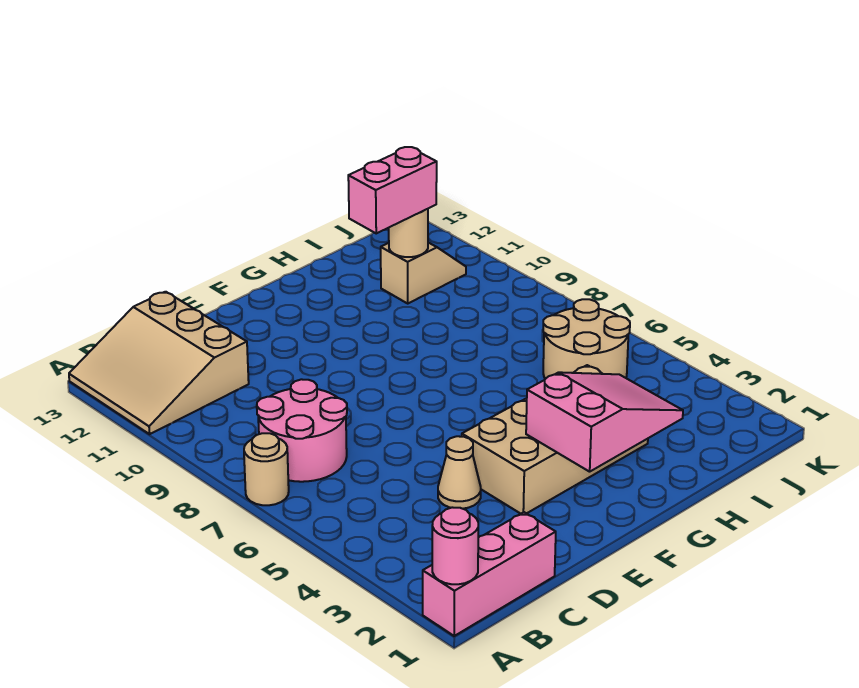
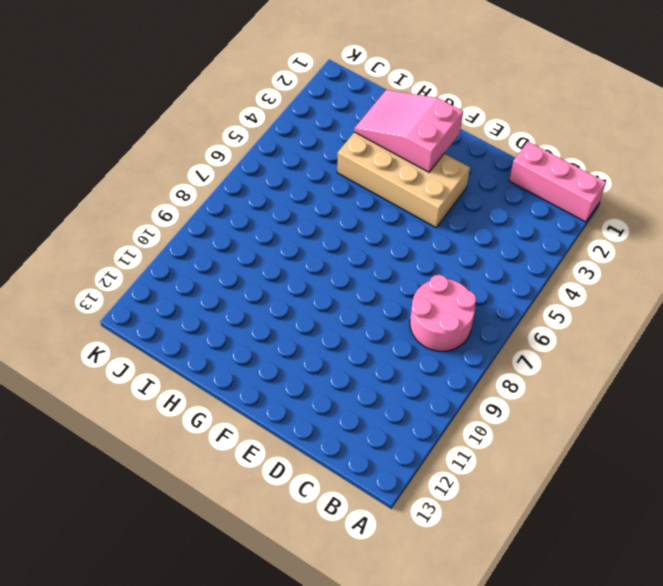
none -> tan round brick A7 level 1
none -> tan slope A11:C13 level 1 top C
none -> tan cone D4 level 1

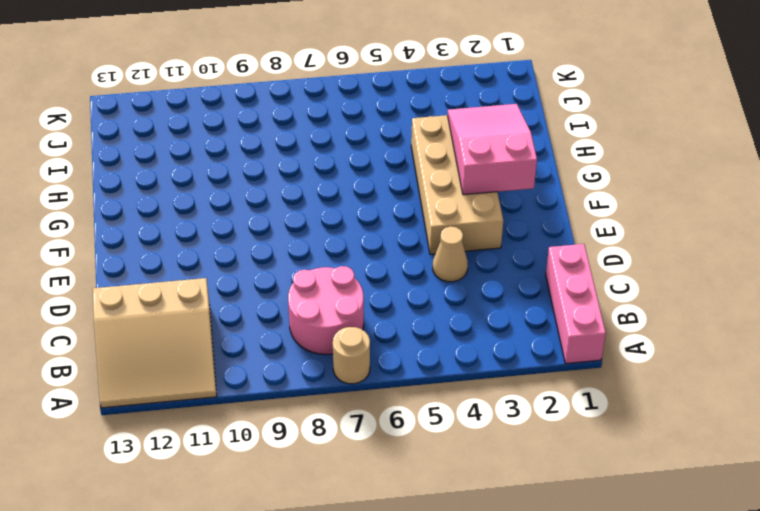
none -> tan round brick I5:J6 level 1
none -> tan slope I11:J11 level 1 top I
none -> pink round brick A1 level 2

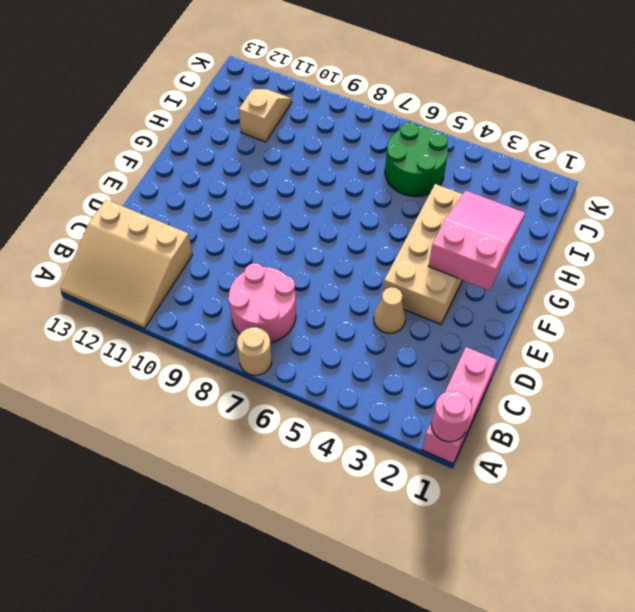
green round brick I5:J6 level 1 -> tan round brick I5:J6 level 1
none -> tan round brick I11 level 2
none -> pink brick H11:I11 level 3

